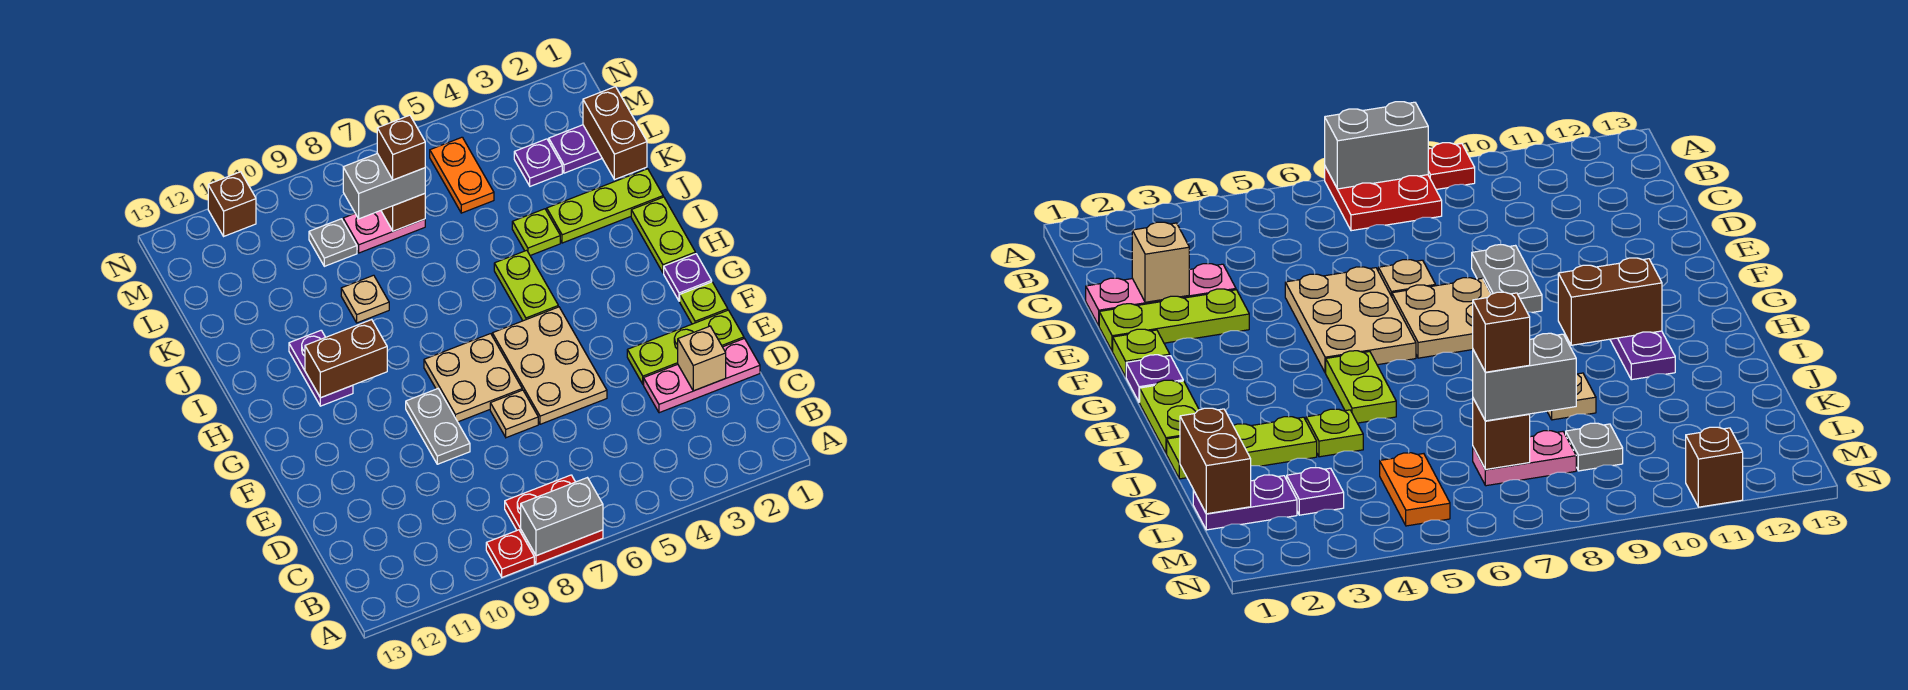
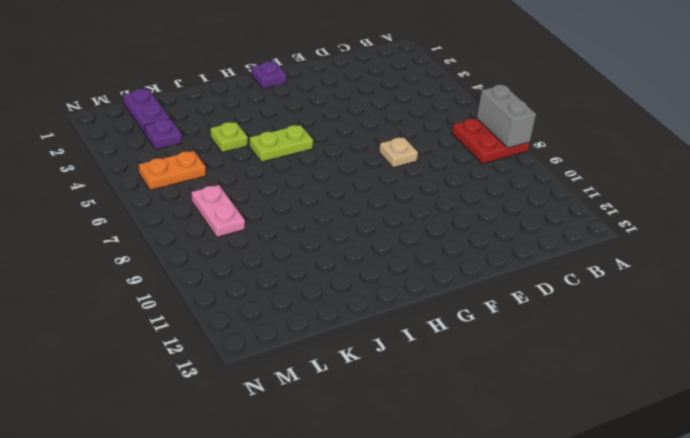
none -> red plate A9 level 1
none -> pink plate D1:D3 level 1
none -> lime plate E1:E3 level 1

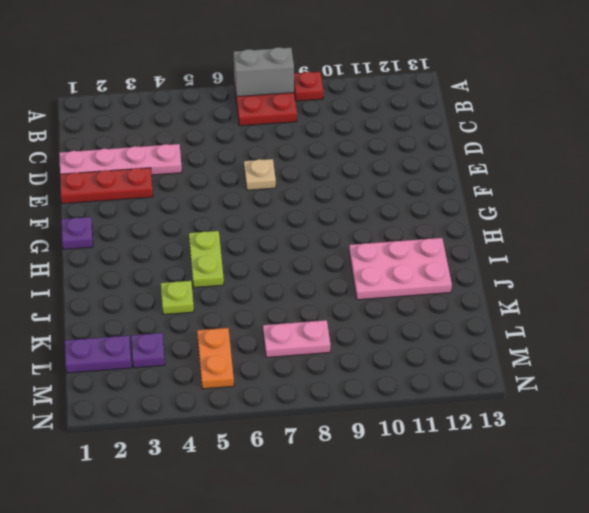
pink plate D1:D4 level 1 -> pink plate D1:D3 level 1
red plate E1:E3 level 1 -> lime plate E1:E3 level 1
pink plate I10:J12 level 1 -> purple plate H11:I11 level 1
none -> tan plate E5:G6 level 1
none -> grey plate E9:F9 level 1
none -> lime plate F1 level 1

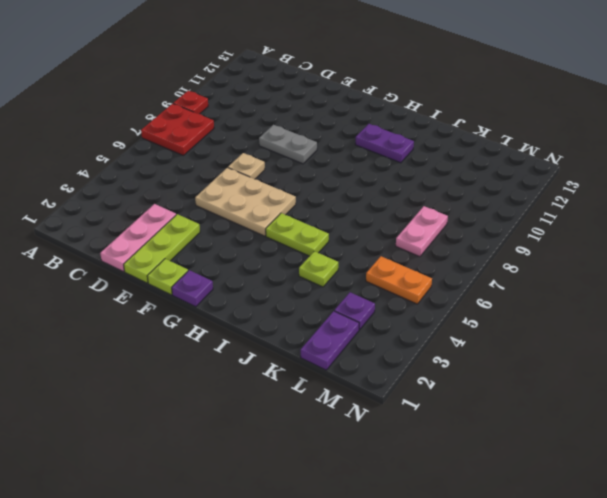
none -> tan plate F7:G8 level 1
none -> lime plate H1:I1 level 1
none -> lime plate J1:J3 level 1

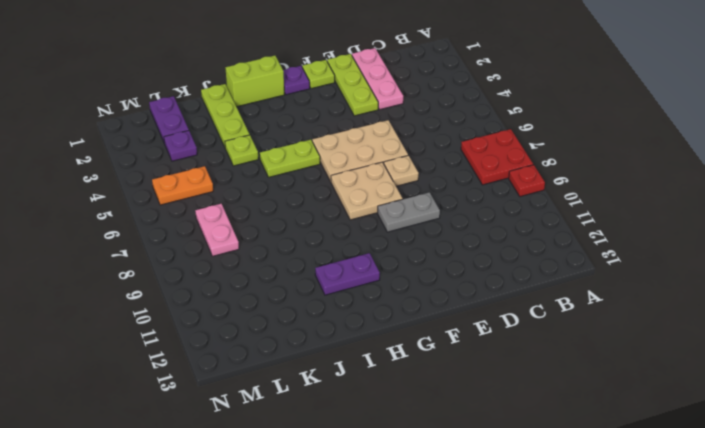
lime brick H1:I1 level 1 -> lime plate H1:I1 level 1
none -> tan plate J9 level 1
none -> grey plate L9 level 1
none -> brown brick N11 level 1

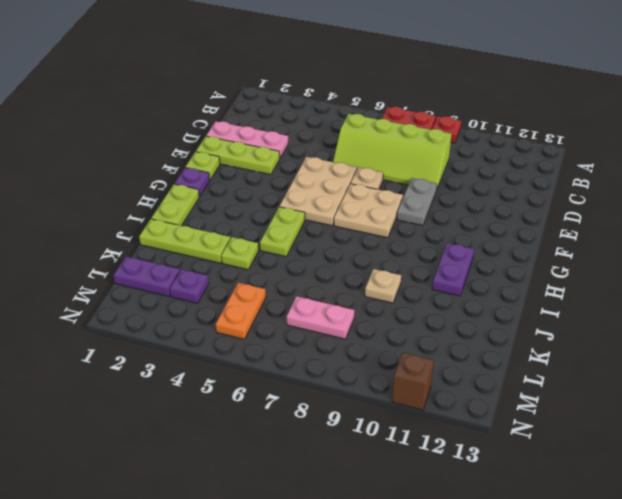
lime slope C6:D9 level 1 top C -> none
none -> grey plate L9 level 1
none -> grey brick A7:A8 level 2
none -> tan brick D2 level 2

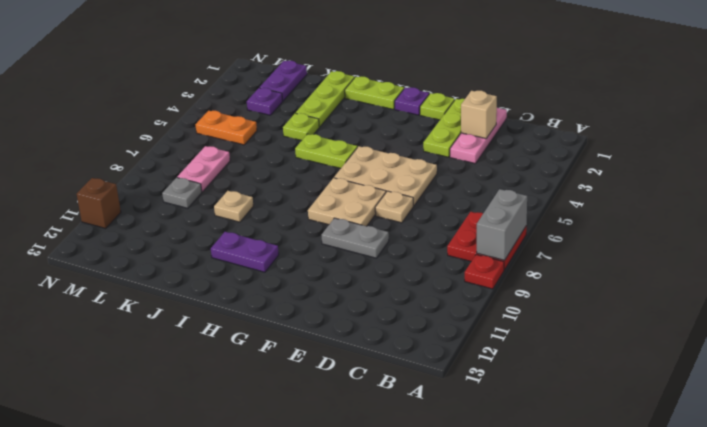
none -> brown brick H10:H11 level 2
none -> brown brick K1:L1 level 2
none -> brown brick L7 level 2

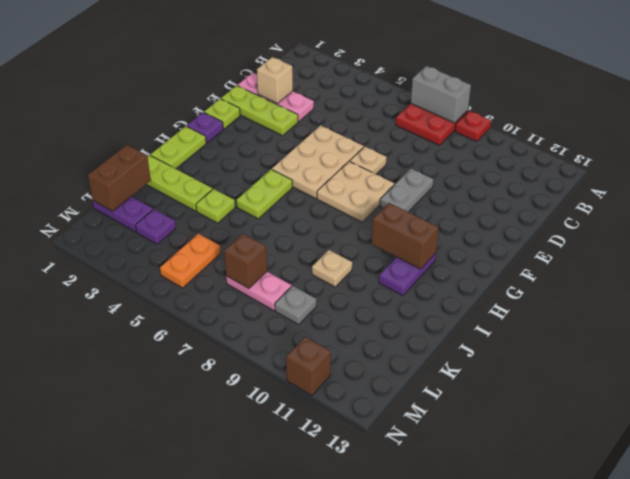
none -> grey brick L7:L8 level 3
none -> brown brick L7 level 4

